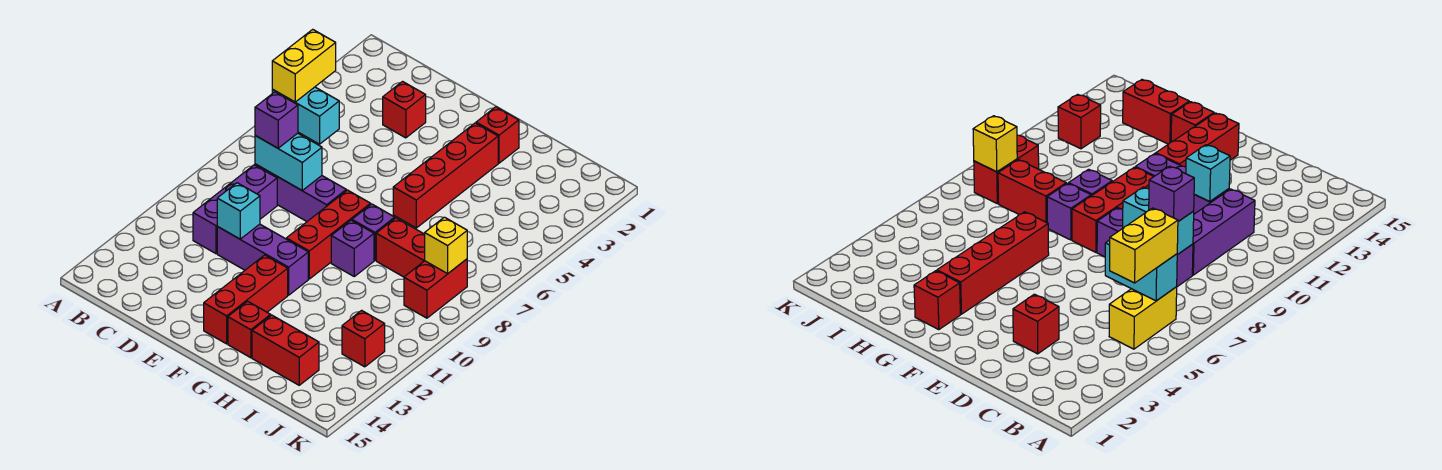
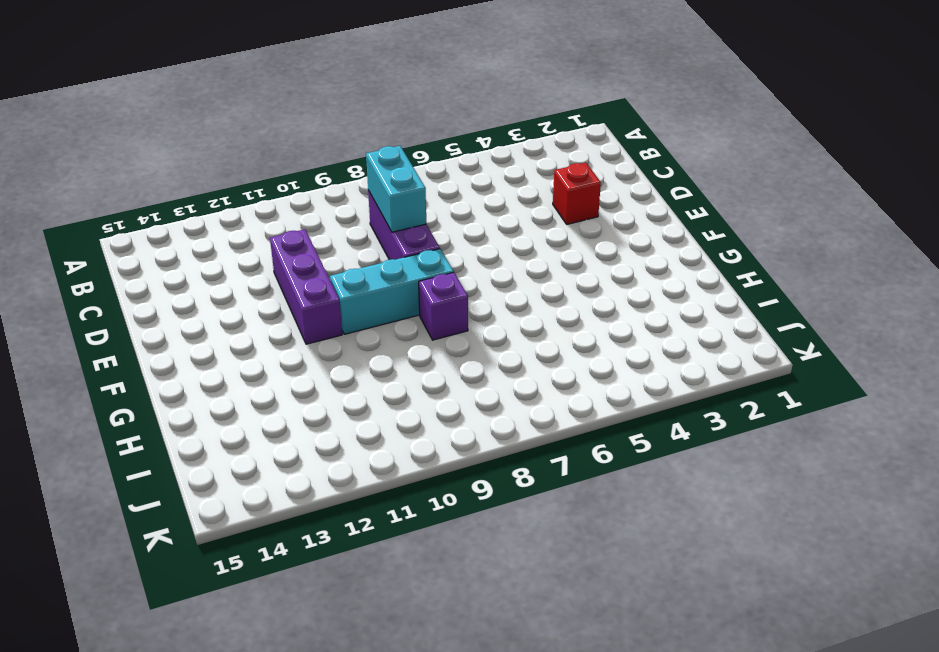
cyan brick F8:F10 level 1 -> red brick F8:F10 level 1
none -> yellow brick B5:B6 level 1
none -> purple brick C9:C11 level 1
none -> red brick F12:F14 level 1

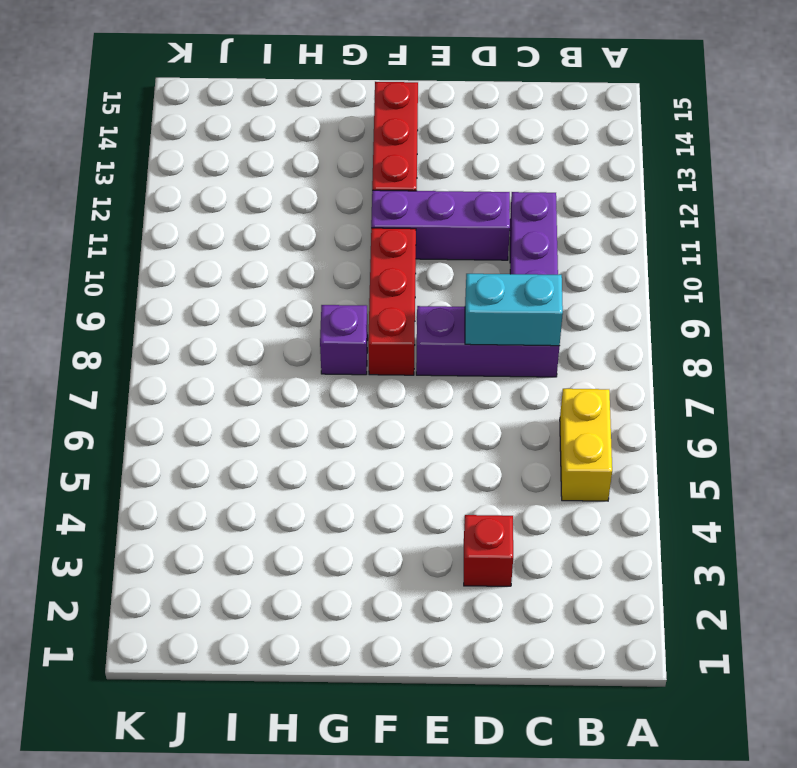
none -> red brick G2 level 1
none -> red brick G3:G6 level 1
none -> purple brick G9 level 1

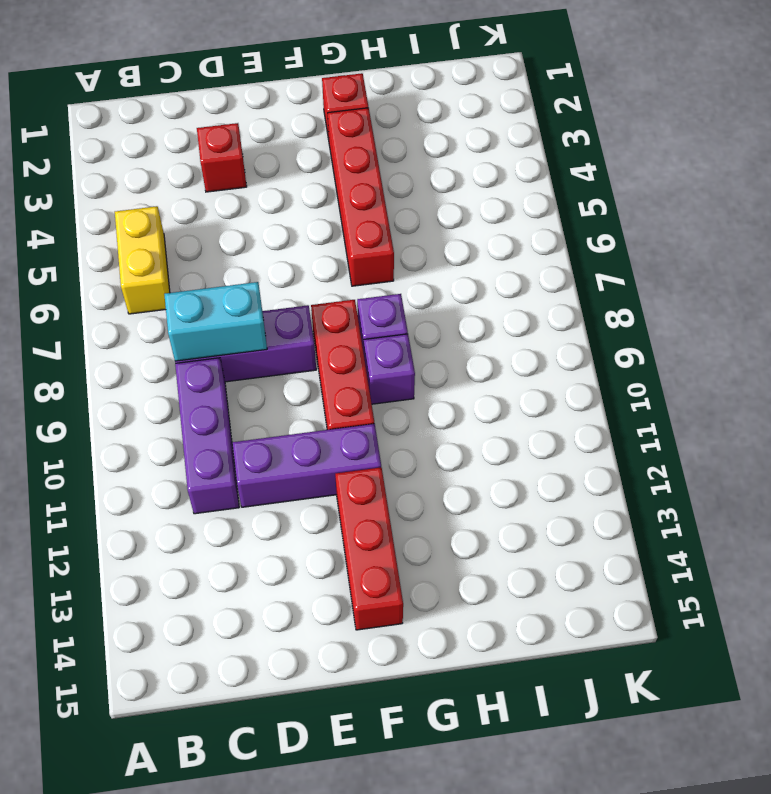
none -> red brick G14 level 1
none -> red brick H8:I8 level 1
none -> red brick H14:I14 level 1

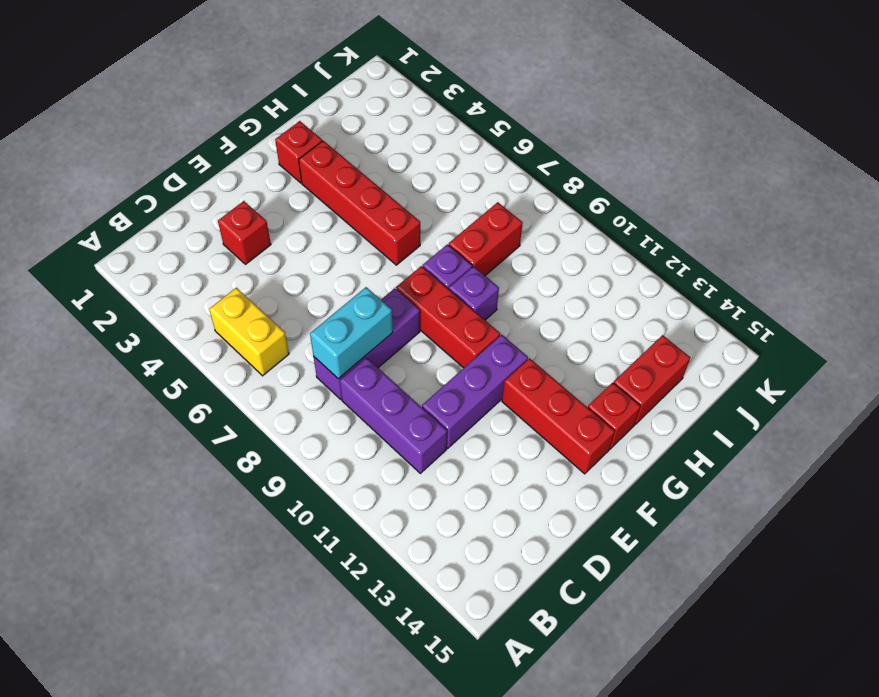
none -> red brick J8:J9 level 1
none -> red brick J12 level 1
none -> cyan brick B6:C6 level 2

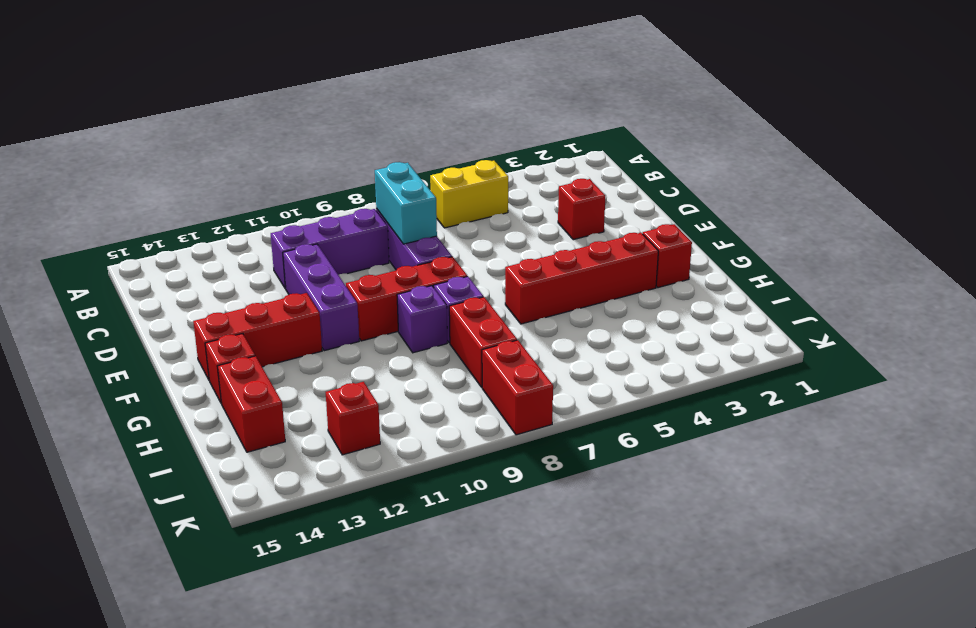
red brick J8:K8 level 1 -> red brick J8:J9 level 1
none -> cyan brick B6:C6 level 2
none -> cyan brick D11 level 2
none -> yellow brick J8 level 2

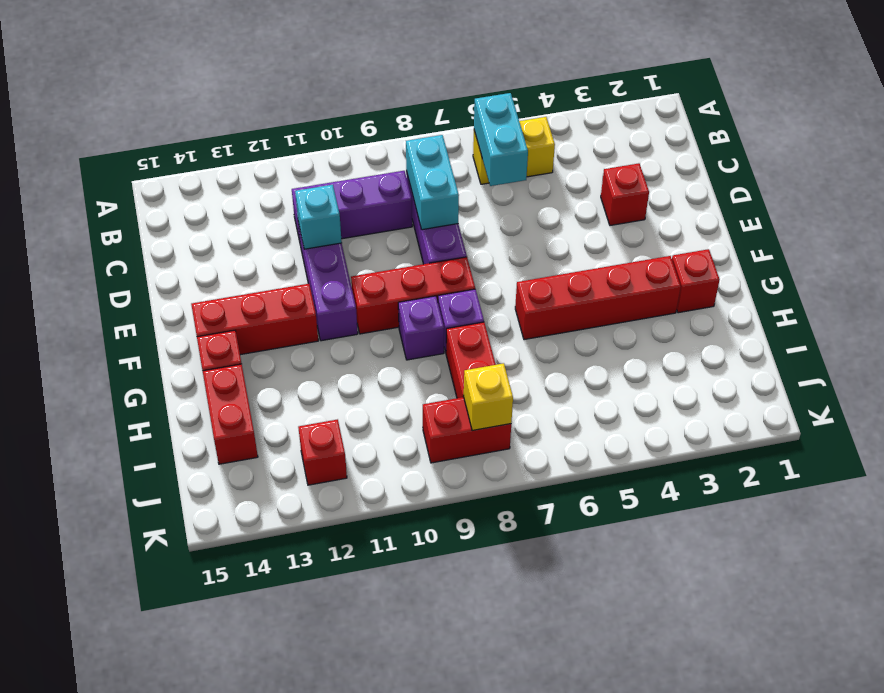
none -> yellow brick B5:B6 level 3
none -> purple brick C8 level 3

